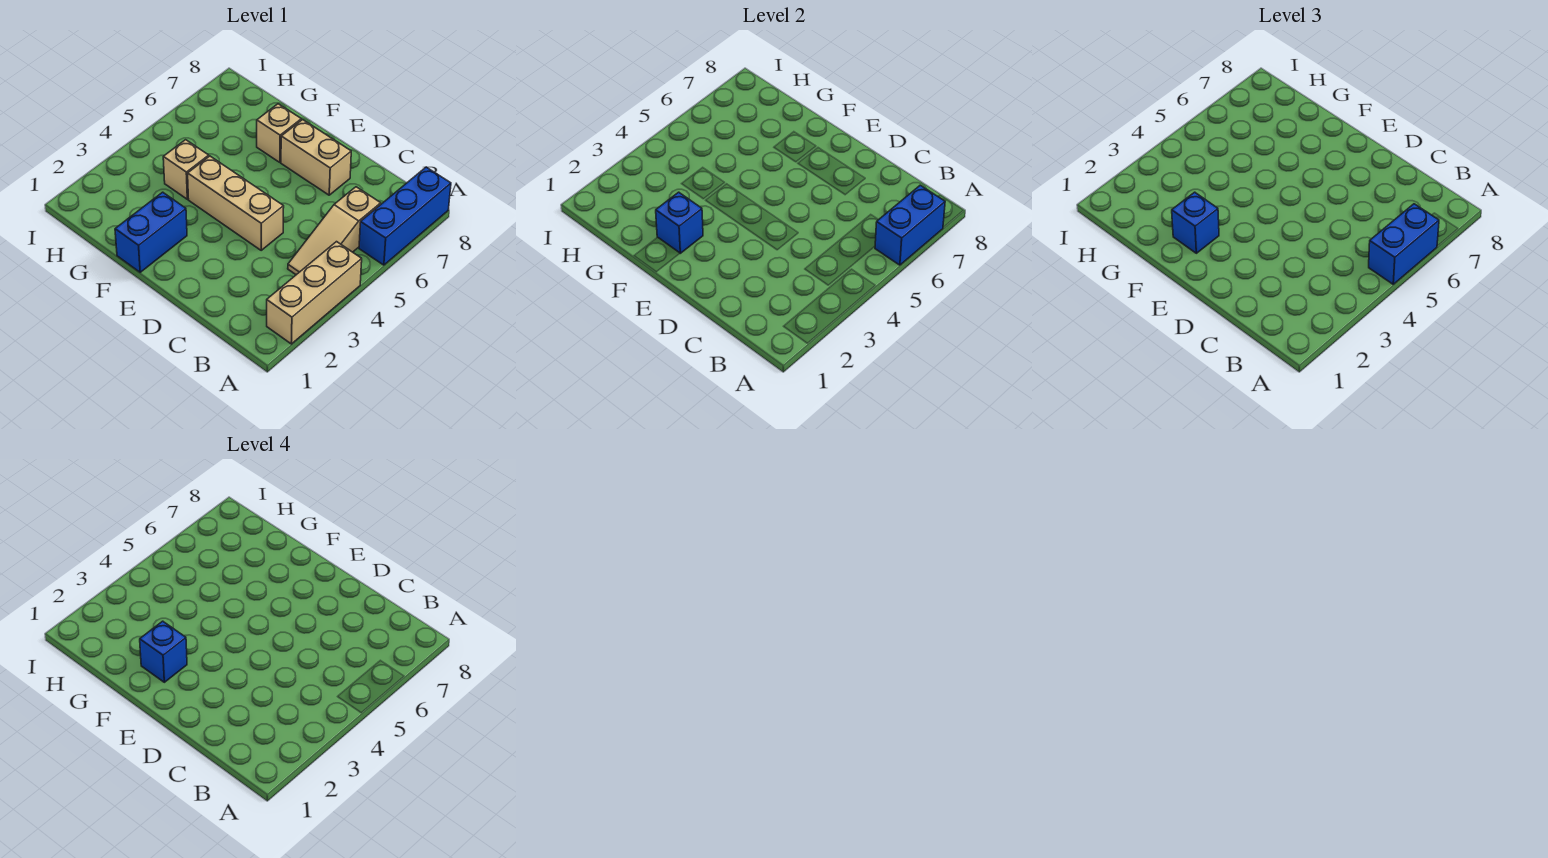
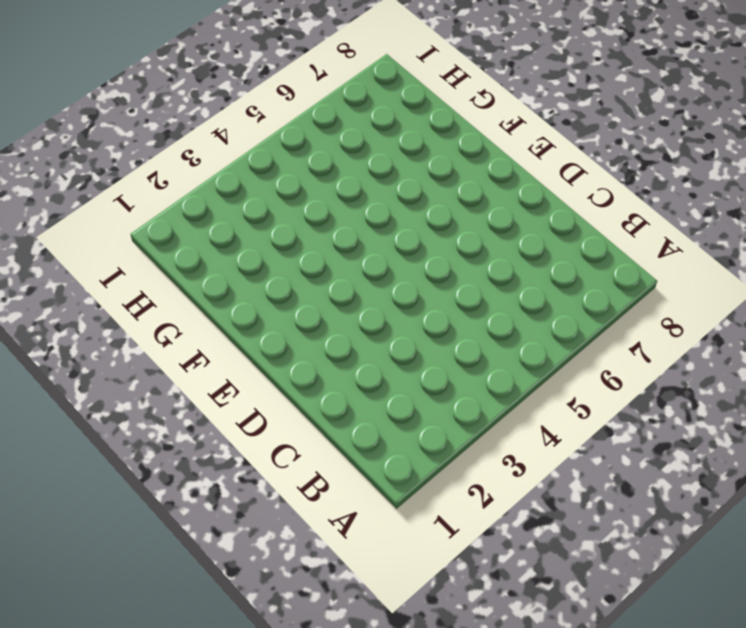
none -> tan brick A2:A4 level 1
none -> blue brick A6:A8 level 1
none -> tan slope B4:B6 level 1 top 6

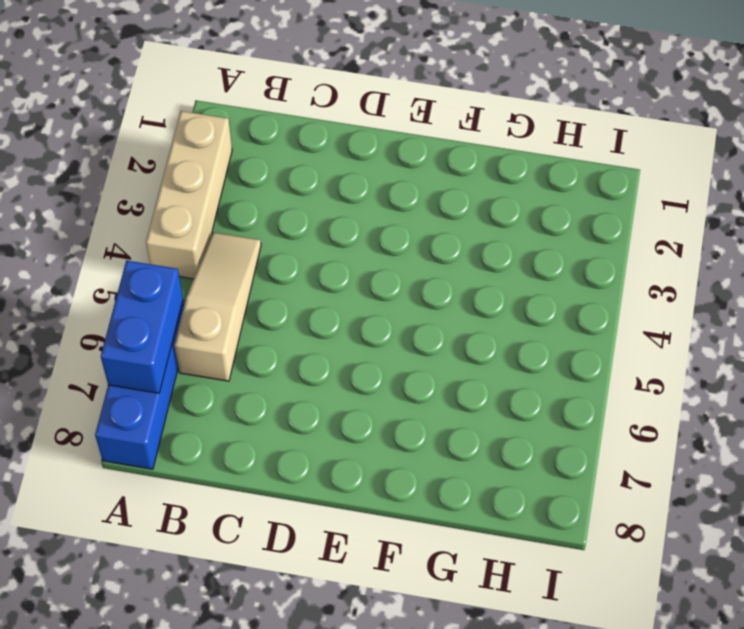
none -> tan brick D4:F4 level 1
none -> tan brick D7:E7 level 1
none -> blue brick F1:F2 level 1

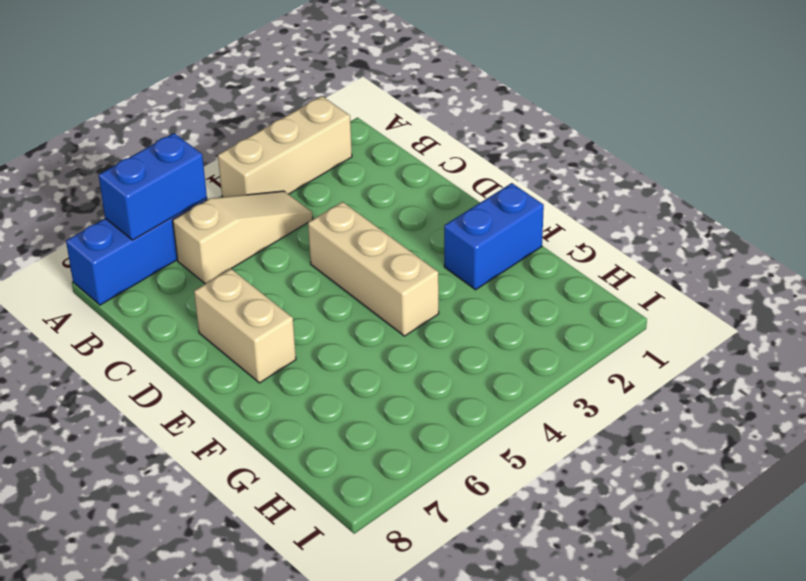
none -> tan brick F7 level 1
none -> tan brick G4 level 1
none -> blue brick F2 level 2

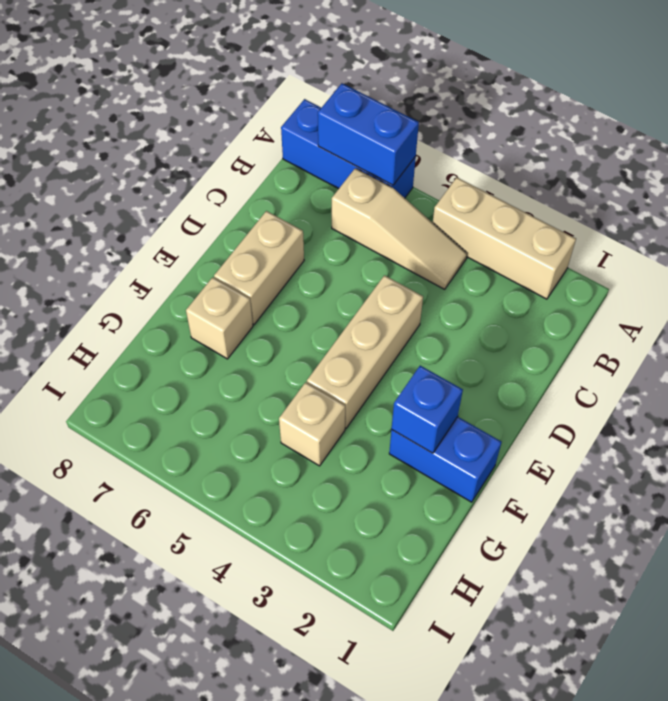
none -> blue brick A5:A6 level 3
none -> blue brick F2 level 3
none -> blue brick F2 level 4

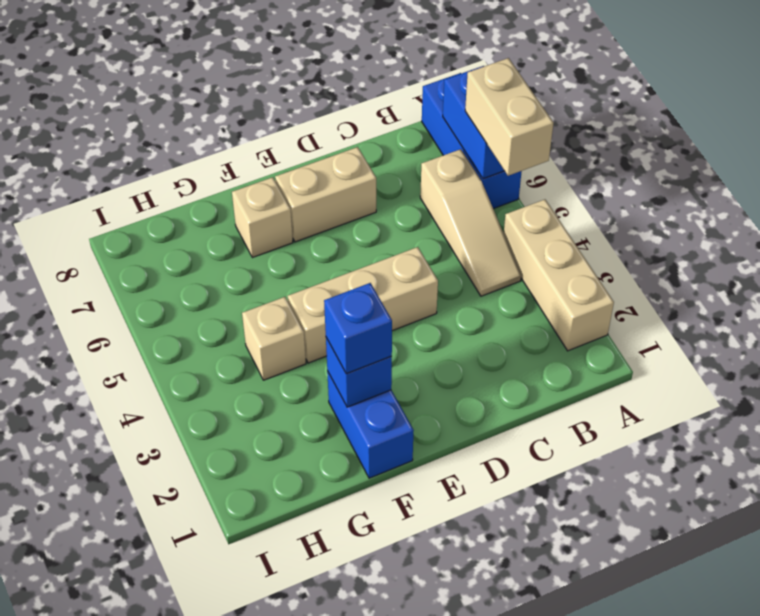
tan brick A5:A6 level 3 -> blue brick A5:A6 level 3
none -> blue brick F2 level 4

